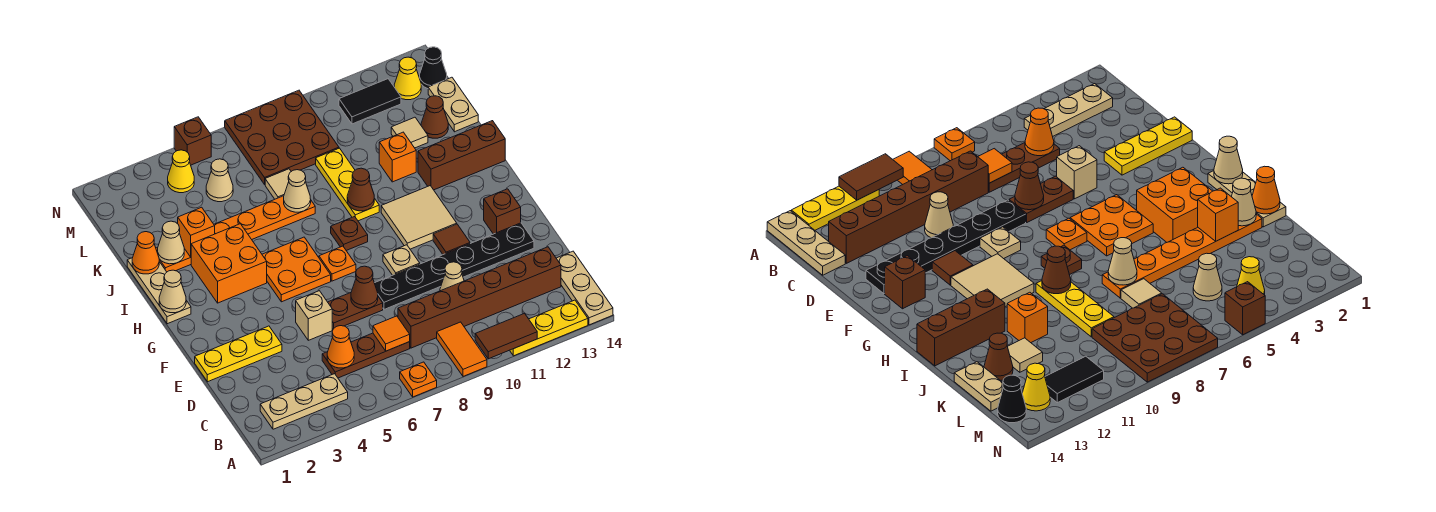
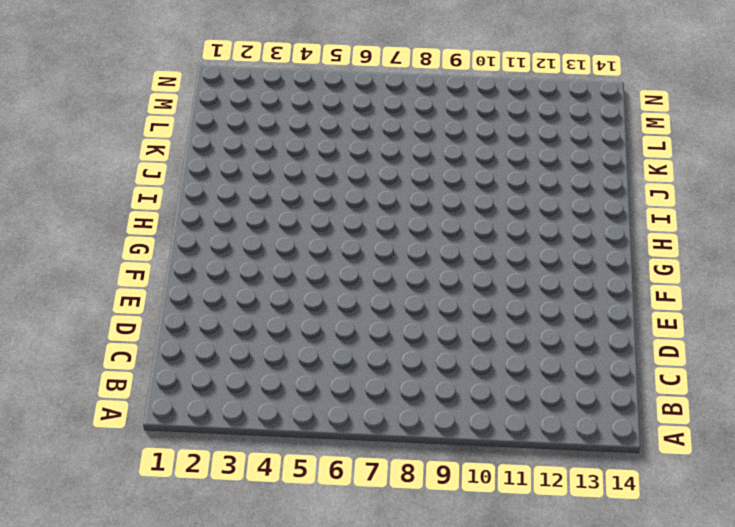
none -> orange plate A7 level 1
none -> orange tile A9:B9 level 1
none -> yellow plate A11:A13 level 1
none -> tan plate A14:C14 level 1

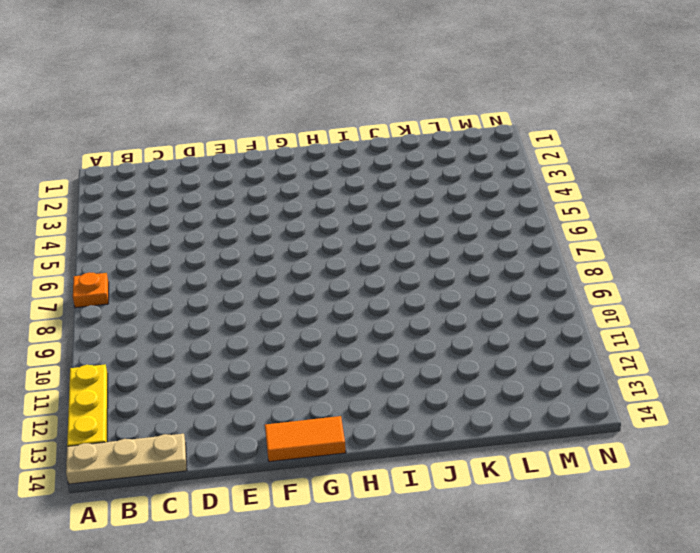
orange tile F14:G14 level 1 -> orange tile A9:B9 level 1
none -> tan plate B2:B4 level 1
none -> brown plate C5:C7 level 1
none -> brown brick C8:C13 level 1
none -> tan cone D10 level 1

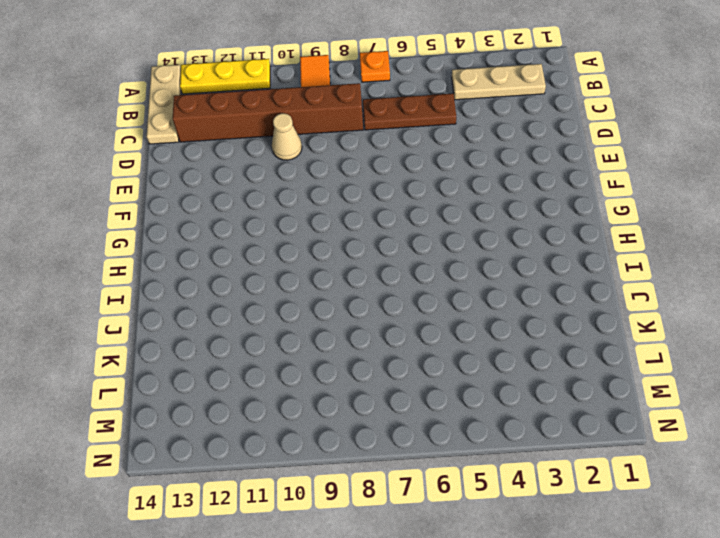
none -> yellow plate E1:E3 level 1
none -> tan brick E5 level 1
none -> brown plate E6:E7 level 1
none -> black plate E8:E13 level 1

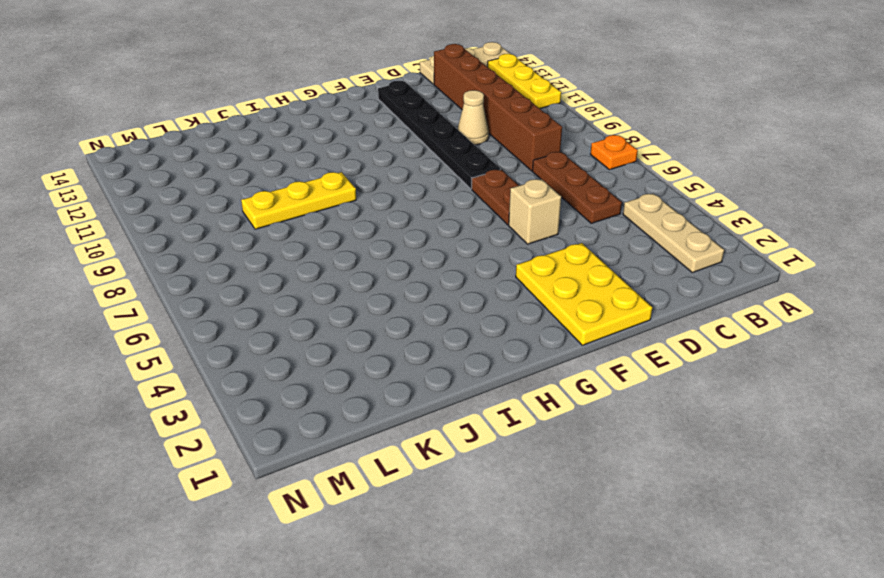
yellow plate E1:F3 level 1 -> yellow plate E1:E3 level 1
none -> orange tile A9:B9 level 1
none -> tan plate F9 level 1
none -> brown tile F11 level 1
none -> brown brick F13 level 1

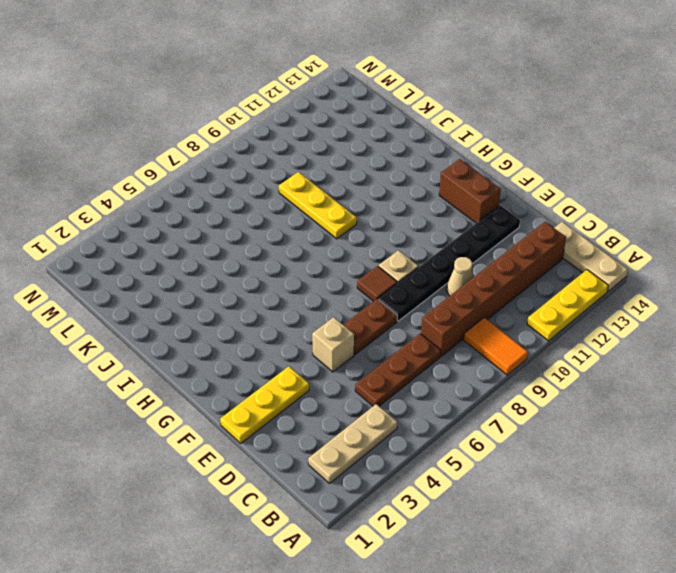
brown tile F8 level 1 -> brown tile F11 level 1
brown brick F13:G13 level 1 -> brown brick F13 level 1
none -> orange plate A7 level 1
none -> orange plate G5:H6 level 1
none -> orange plate G7 level 1
none -> tan tile G10:H11 level 1

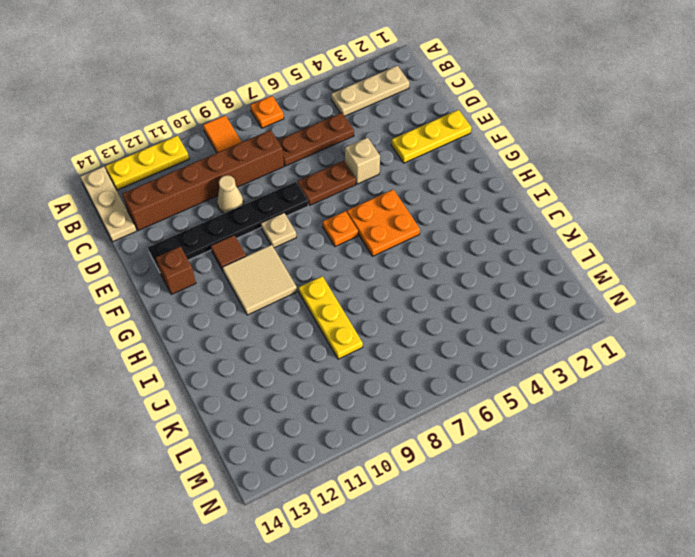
none -> tan plate H1:J1 level 1
none -> orange brick H3:I4 level 1
none -> brown plate H8 level 1
none -> brown brick I12:I14 level 1

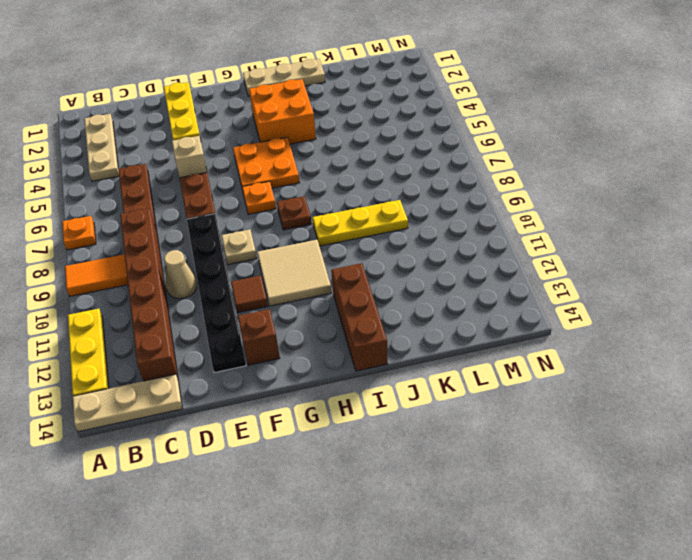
none -> orange plate J2:J7 level 1
none -> orange brick J11 level 1
none -> tan tile K7 level 1
none -> tan tile K12 level 1

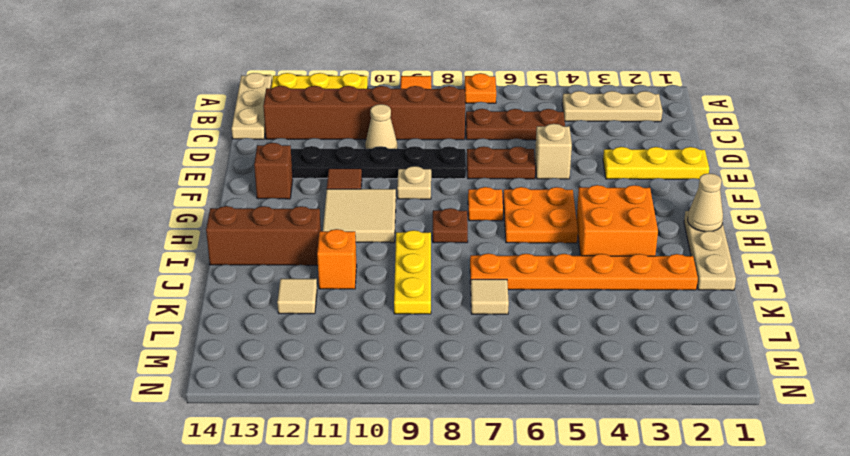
none -> brown cone K13 level 1
none -> tan plate K14:L14 level 1
none -> tan cone L5 level 1
none -> brown plate L7:N9 level 1

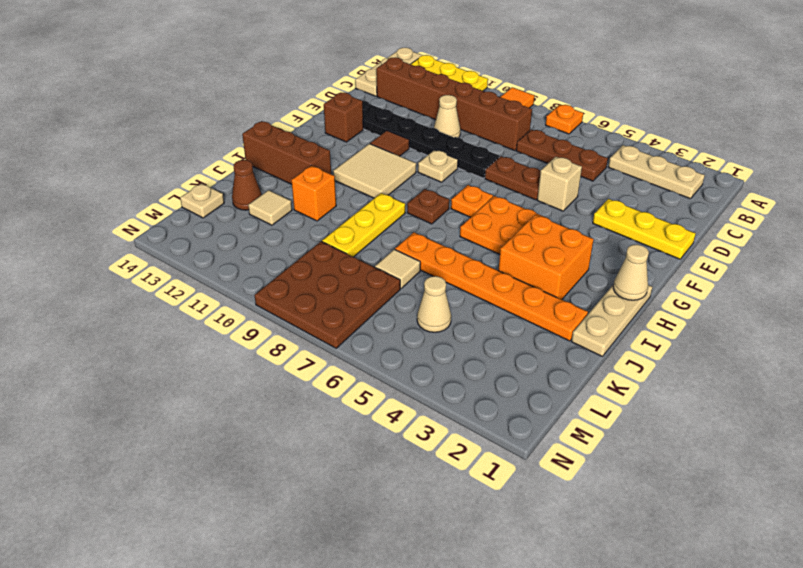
tan plate L14 level 1 -> tan plate K14:L14 level 1
none -> yellow cone M4 level 1
none -> black tile M11:M12 level 1
none -> yellow cone M13 level 1
none -> black cone M14 level 1

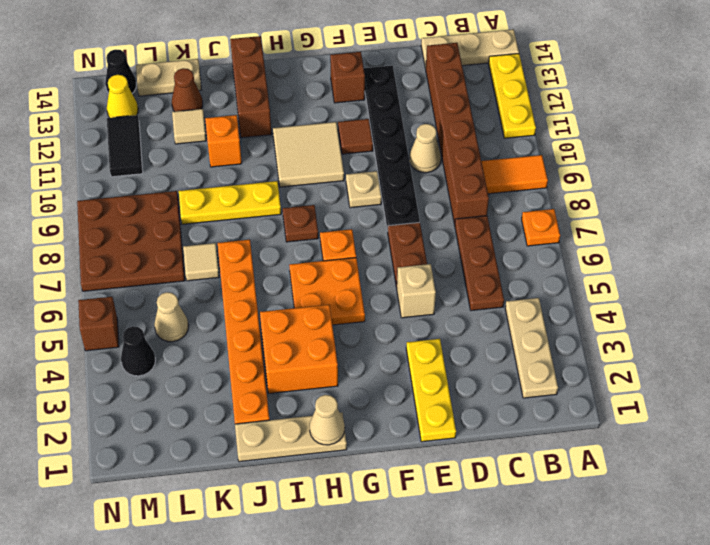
black cone M4 level 1 -> yellow cone M4 level 1
none -> brown tile A10:A11 level 2
none -> orange cone C5 level 2
none -> orange tile C7 level 2
none -> brown cone E7 level 2

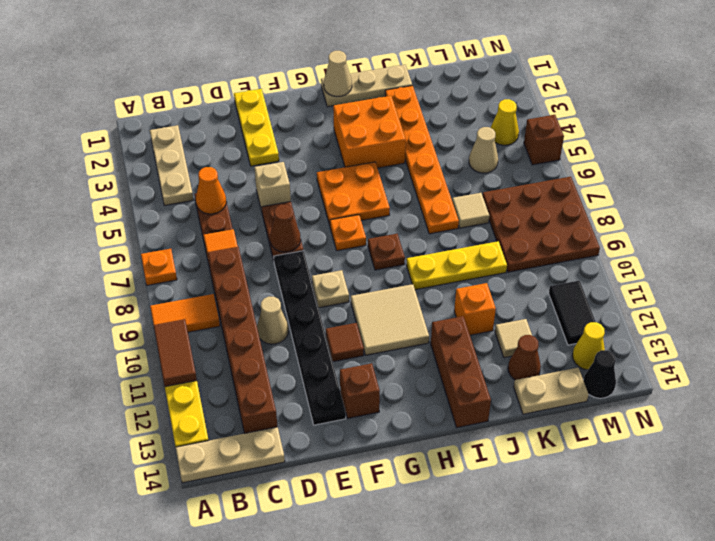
none -> brown cone I9 level 2
none -> orange cone J1 level 2
none -> tan cone J2 level 2
none -> orange brick J3 level 2

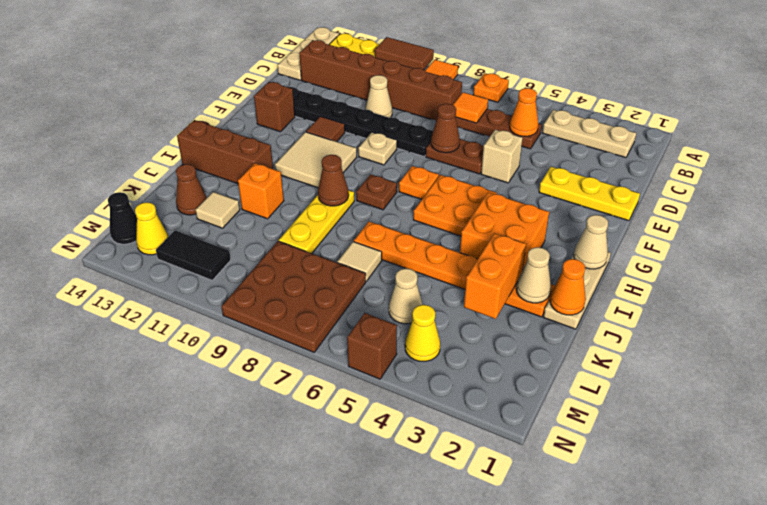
orange brick J3:K3 level 2 -> orange brick J3 level 2
none -> tan plate K14:L14 level 1
none -> tan cone J7 level 2

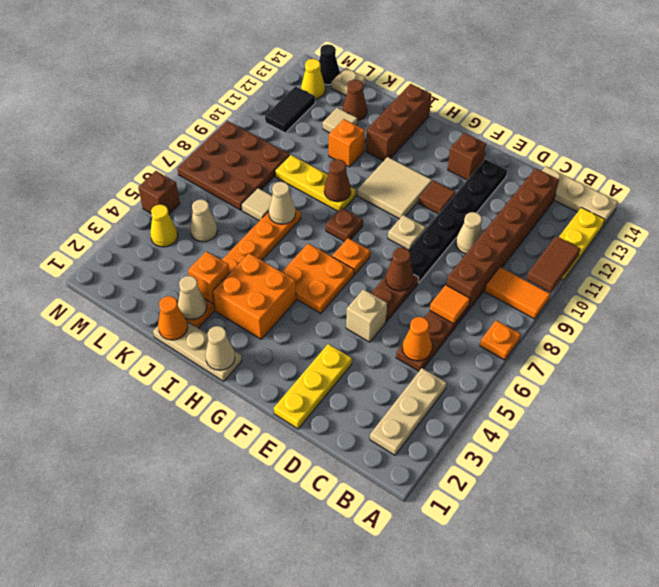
tan plate L14 level 1 -> tan plate K14:L14 level 1

